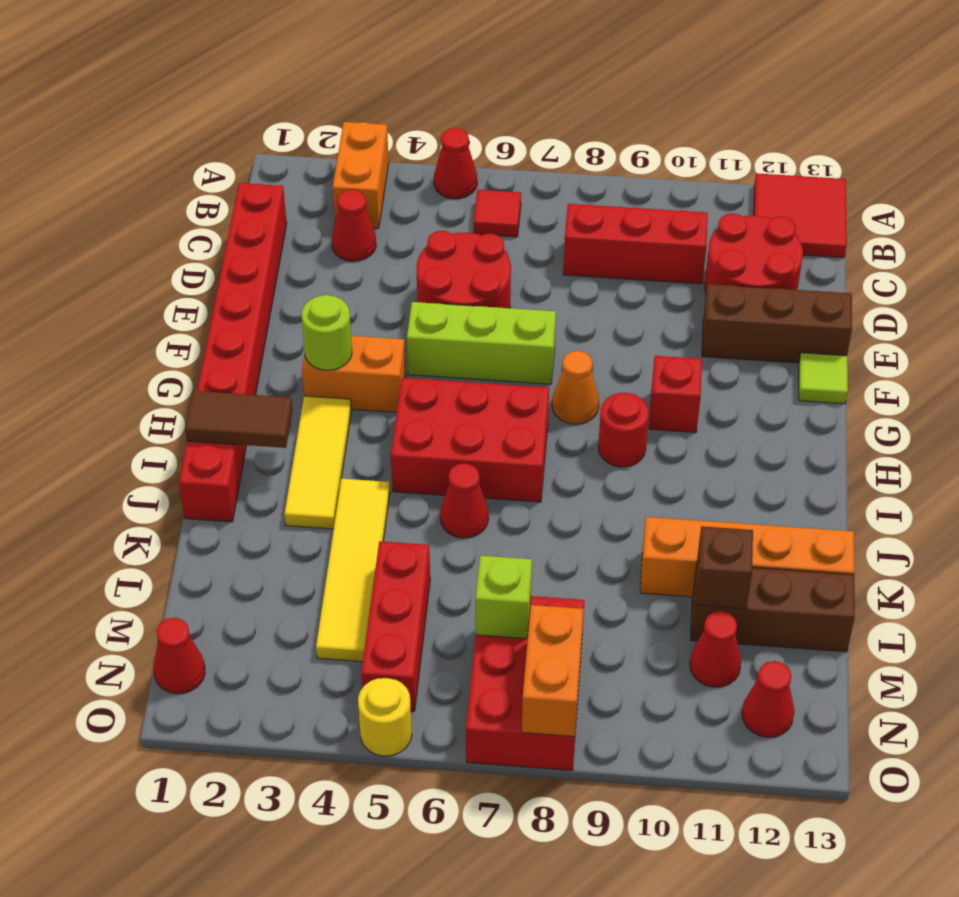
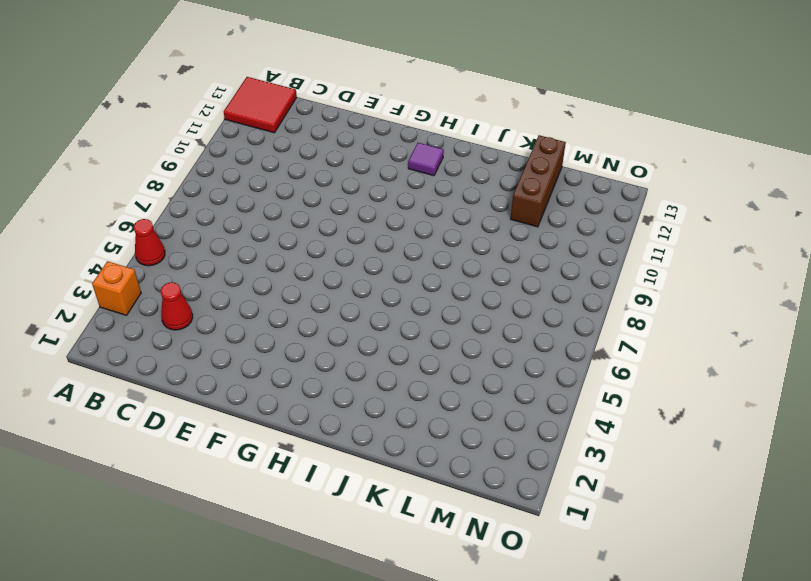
orange brick A3 level 1 -> orange brick A3:B3 level 1
purple tile H12 level 1 -> none
none -> red tile B6 level 1
none -> red brick C1:J1 level 1
none -> red brick C8:C10 level 1
none -> red round brick C11:D12 level 1

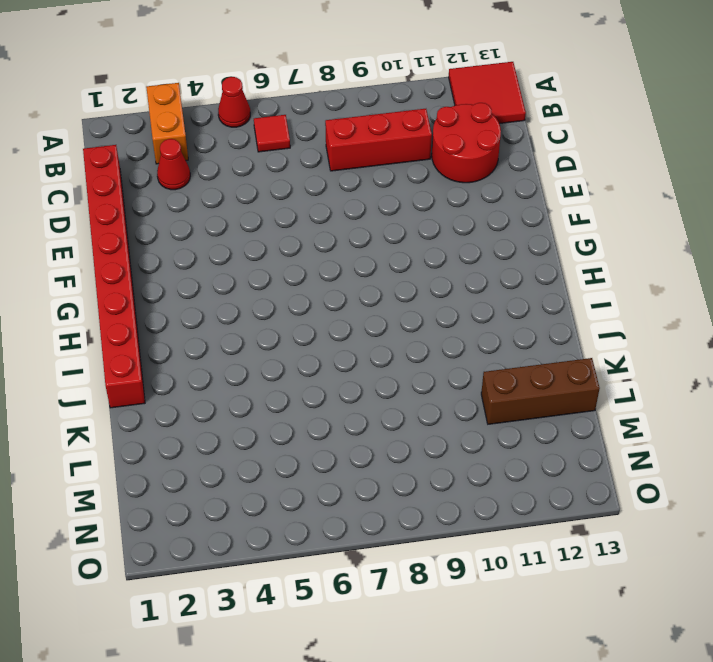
none -> red round brick D5:E6 level 1
none -> brown brick E11:E13 level 1
none -> lime brick F5:F7 level 1
none -> lime tile F13 level 1

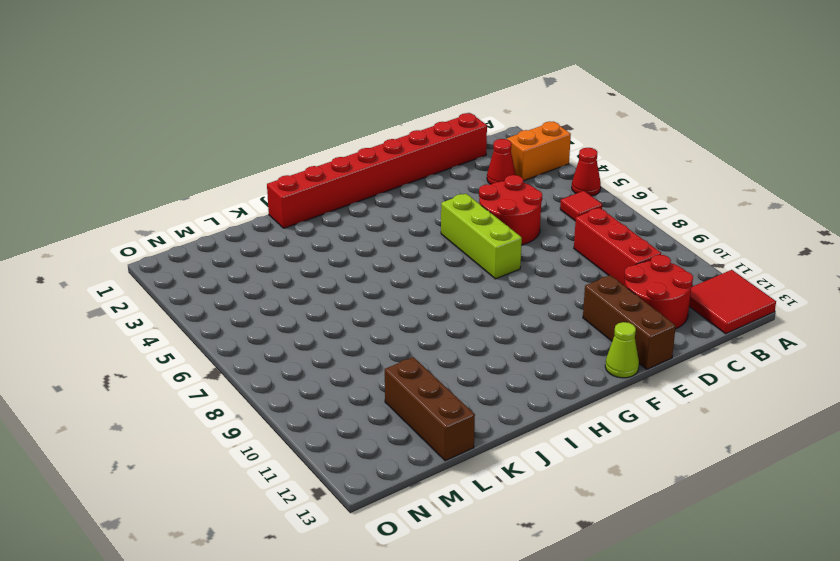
lime cone F13 level 1 -> lime tile F13 level 1
none -> orange brick G3:G4 level 1
none -> orange cone G8 level 1
none -> red brick G10 level 1
none -> yellow tile H3:J3 level 1

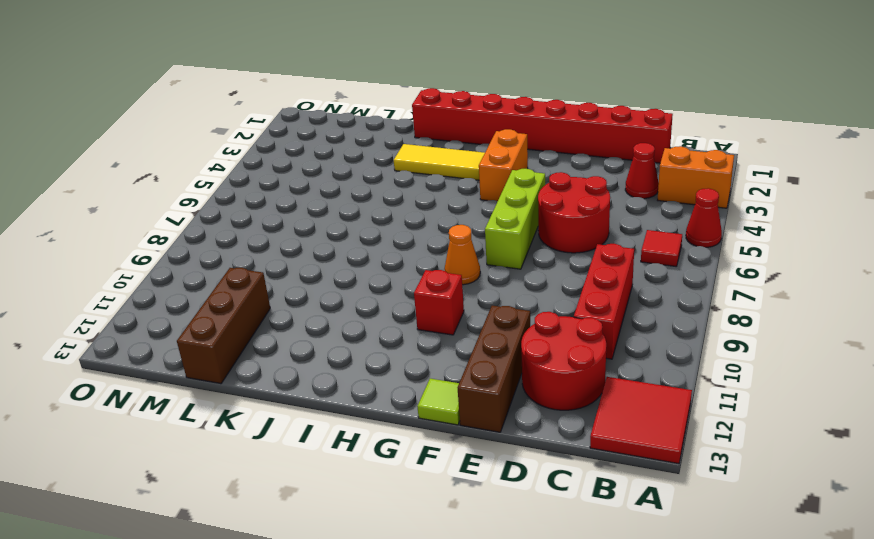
none -> red brick H5:I7 level 1
none -> red round brick H9 level 1
none -> yellow tile J4:M4 level 1
none -> red cone J6 level 1

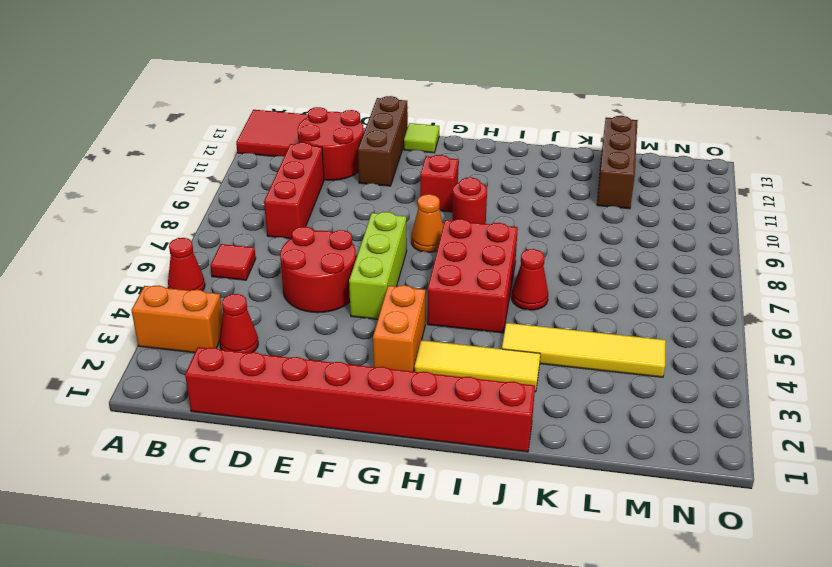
none -> orange brick K10:K13 level 1
none -> red brick L5:N5 level 1
none -> red brick M7:O8 level 1
none -> red cone M11 level 1

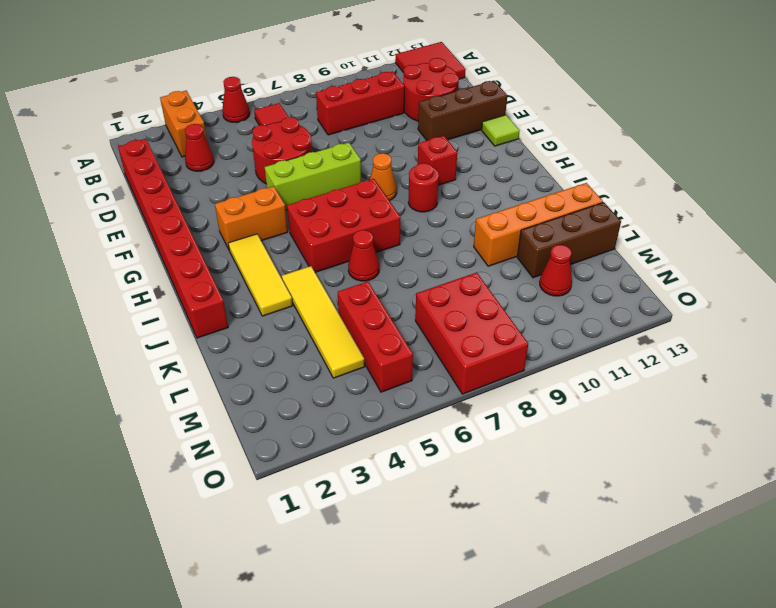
none -> red cone N1 level 1
none -> red cone N12 level 1
none -> yellow round brick O5 level 1
none -> lime round brick G3 level 2

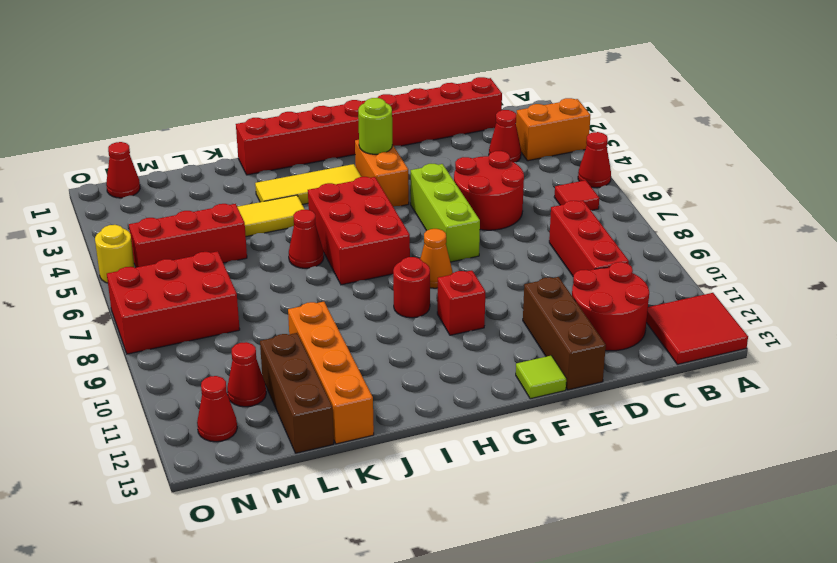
none -> brown tile I1:I2 level 2
none -> brown brick L11 level 2
none -> lime brick M7 level 2
none -> orange brick N8:O8 level 2

